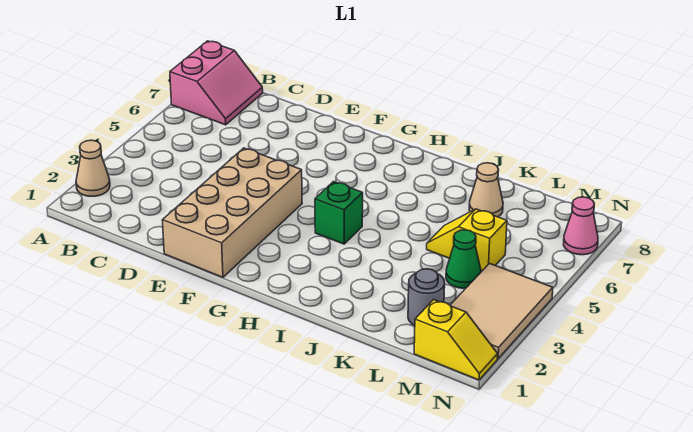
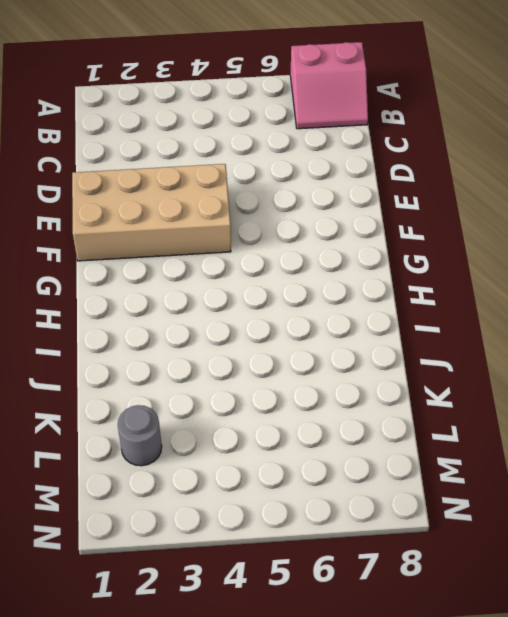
none -> tan cone A2 level 1
none -> green brick H4 level 1

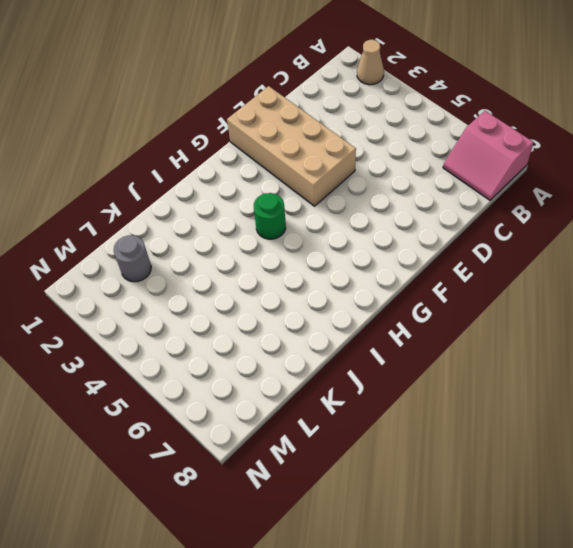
green round brick H4 level 1 -> green brick H4 level 1
none -> yellow slope K5:L5 level 1 top L
none -> tan cone K7 level 1

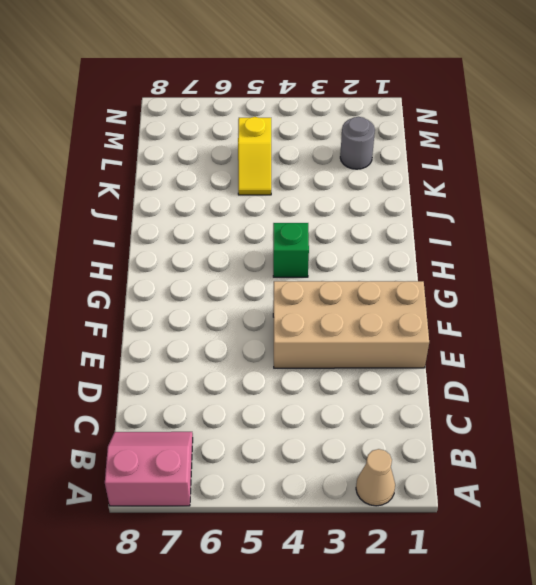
none -> tan cone K7 level 1
none -> green cone L4 level 1

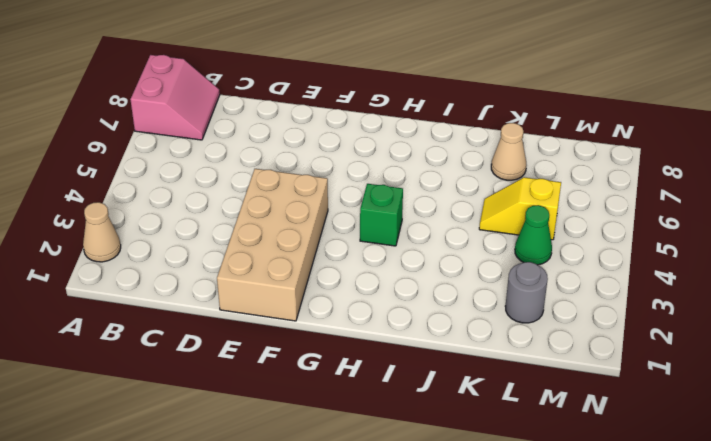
none -> yellow slope M1:N1 level 1 top M
none -> tan tile M2:N4 level 1

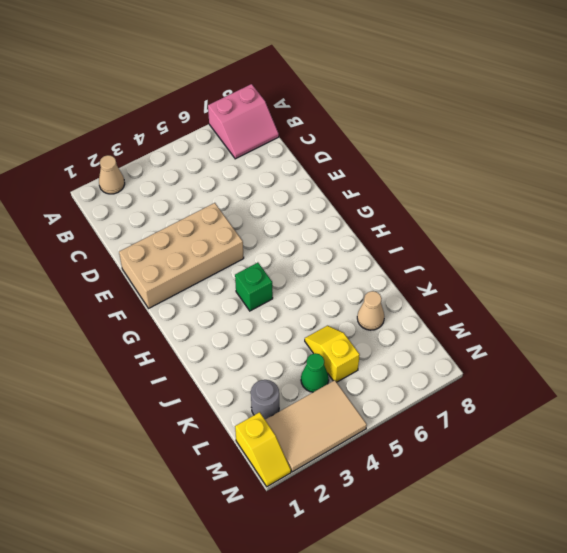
none -> pink cone N7 level 1

